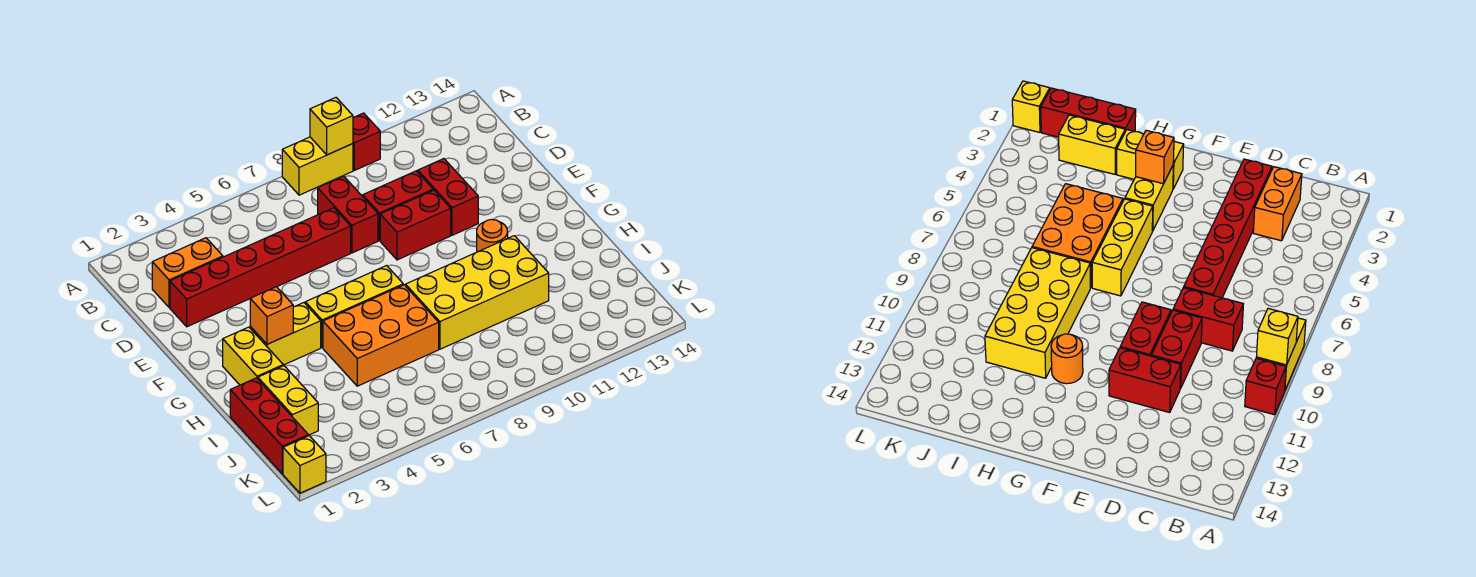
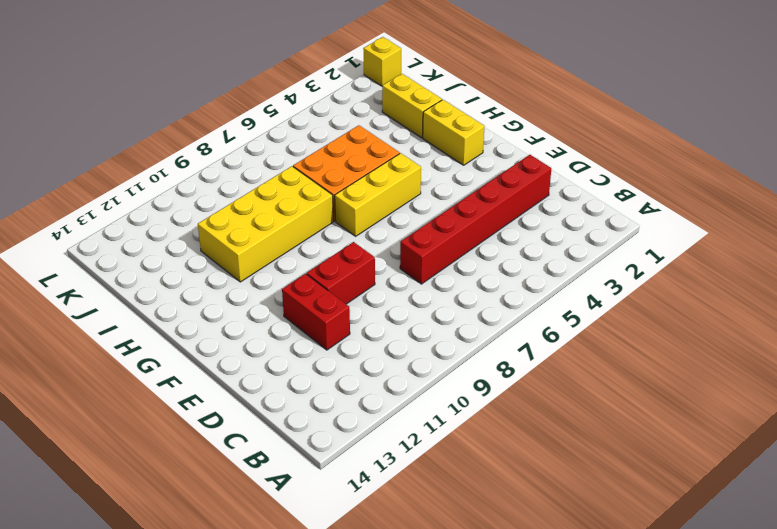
none -> yellow brick A8:A9 level 1
none -> red brick A10 level 1
none -> orange brick C2:C3 level 1

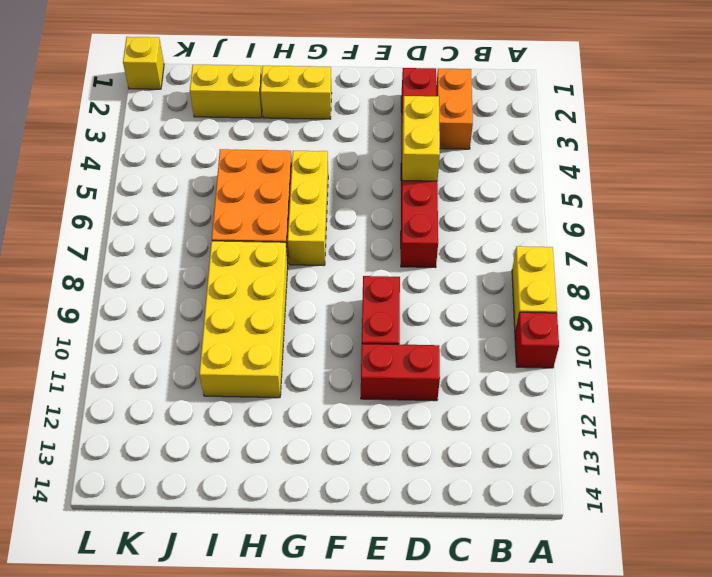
yellow brick D4:D5 level 2 -> yellow brick G3:G4 level 1
none -> red brick C8:D8 level 1
none -> red brick D9:D10 level 1
none -> orange round brick G11 level 1

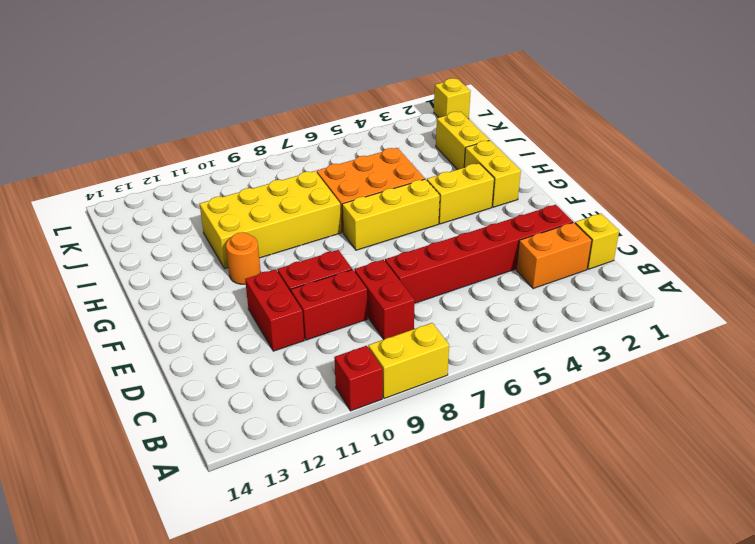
yellow brick C1 level 1 -> yellow brick A9 level 2
none -> red brick I1:K1 level 1
none -> orange brick G3 level 2

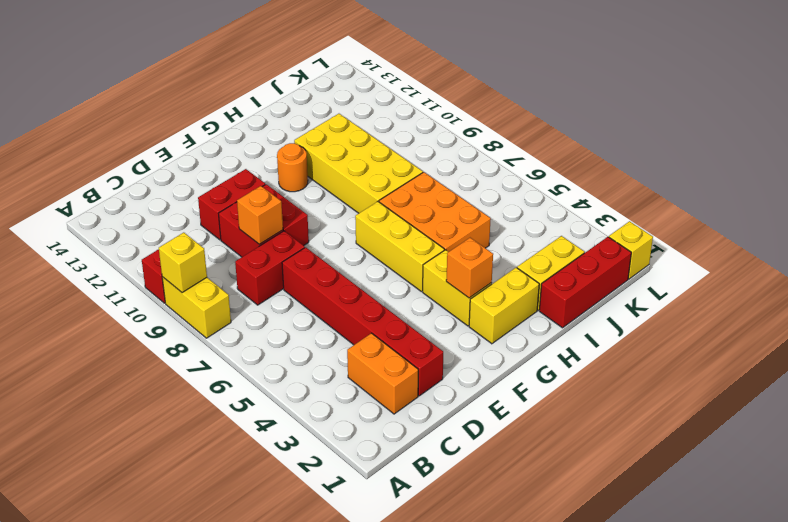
orange brick D9 level 2 -> none

